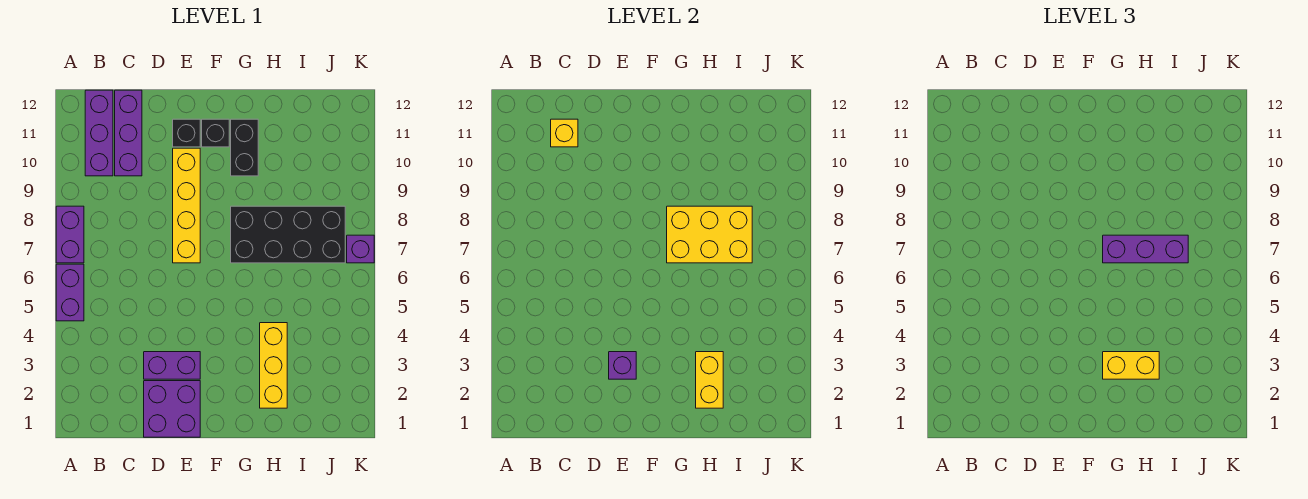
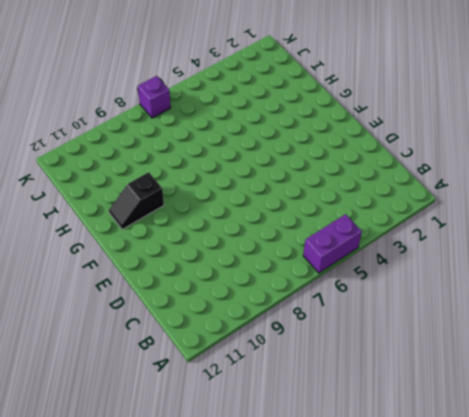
black slope G10:G11 level 1 top 10 -> black brick G10:G11 level 1
none -> purple brick A7:A8 level 1
none -> purple brick B10:B12 level 1
none -> purple brick C10:C12 level 1

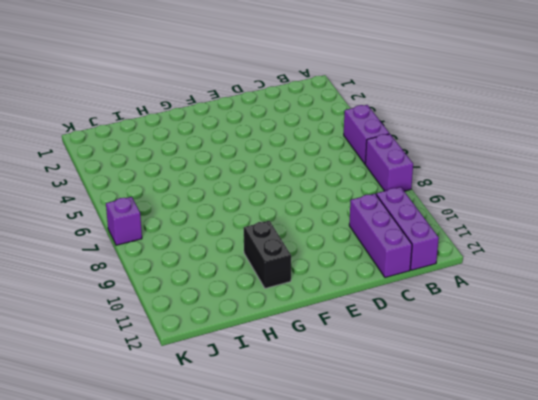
none -> purple brick D1:E2 level 1
none -> purple brick D3:E3 level 1
none -> yellow brick E7:E10 level 1

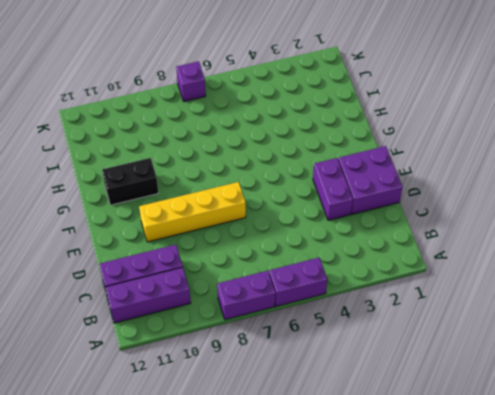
none -> black brick E11 level 1
none -> black brick F11 level 1
none -> black brick G7:J8 level 1

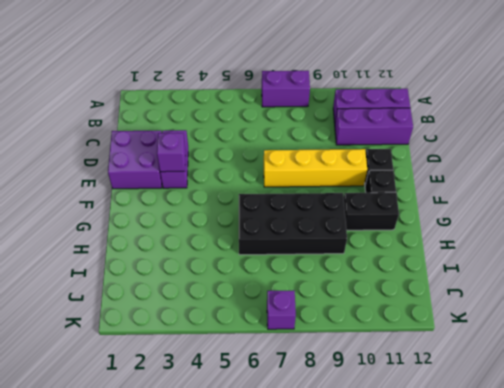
black brick G6:H9 level 1 -> black brick G7:J8 level 1
none -> purple brick A5:A6 level 1
none -> yellow brick H2:H4 level 1
none -> yellow brick C11 level 2

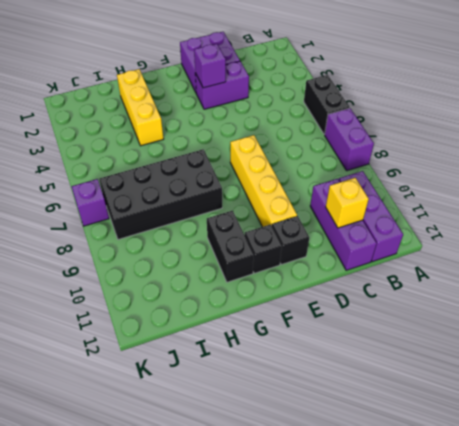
black brick A5:A6 level 1 -> purple brick A5:A6 level 1
none -> yellow brick G7:I8 level 2
none -> yellow brick H2:H3 level 2
none -> yellow brick G3:H3 level 3

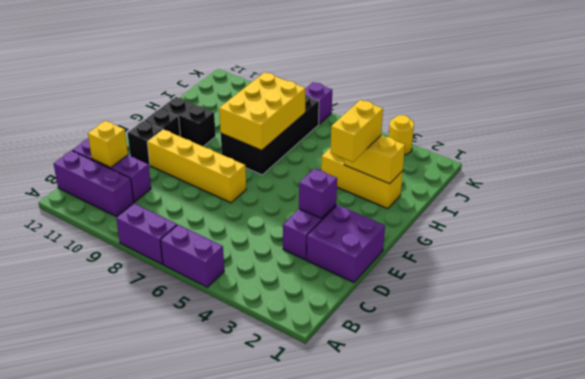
yellow round brick K3 level 1 -> none
none -> purple brick G7:I7 level 3

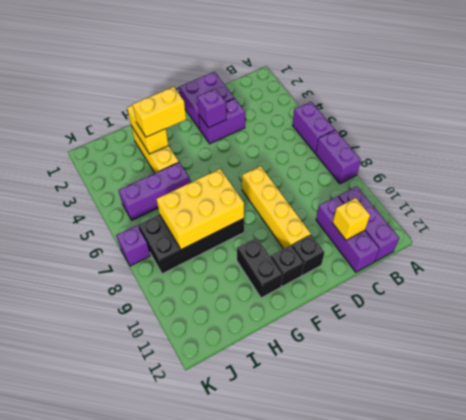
purple brick H5:J5 level 1 -> purple brick G7:I7 level 3

